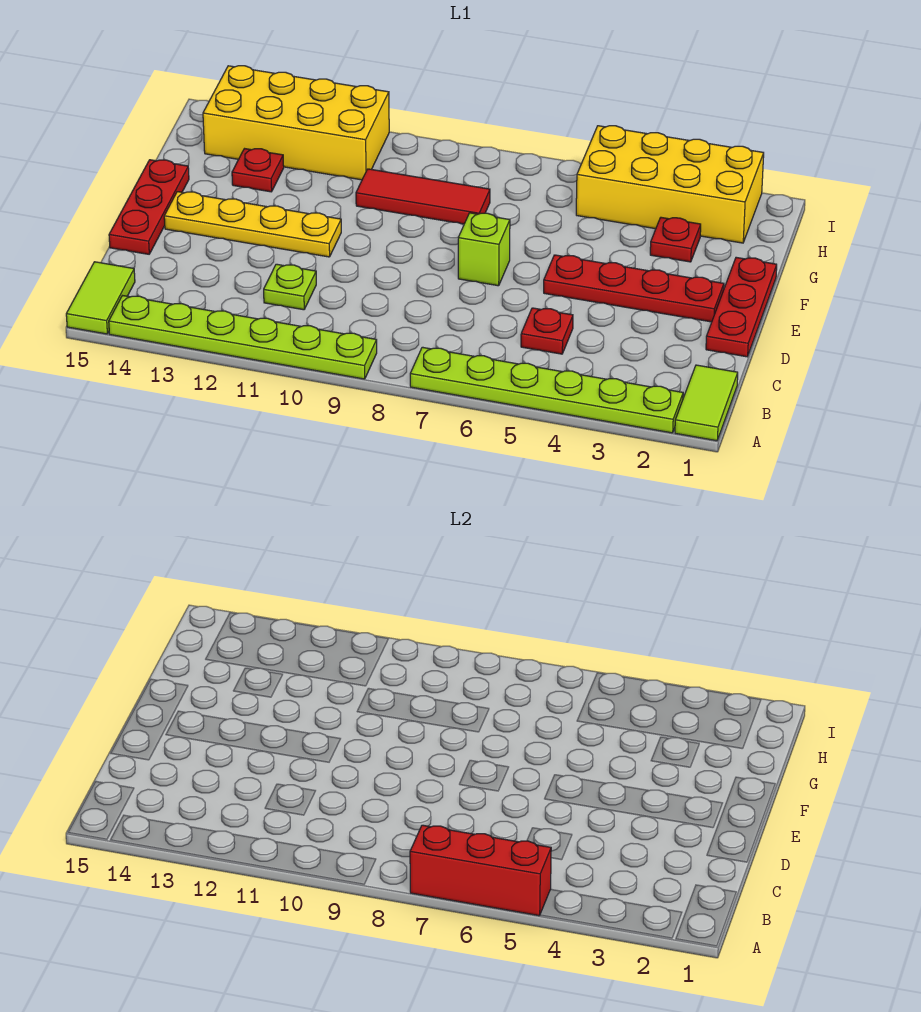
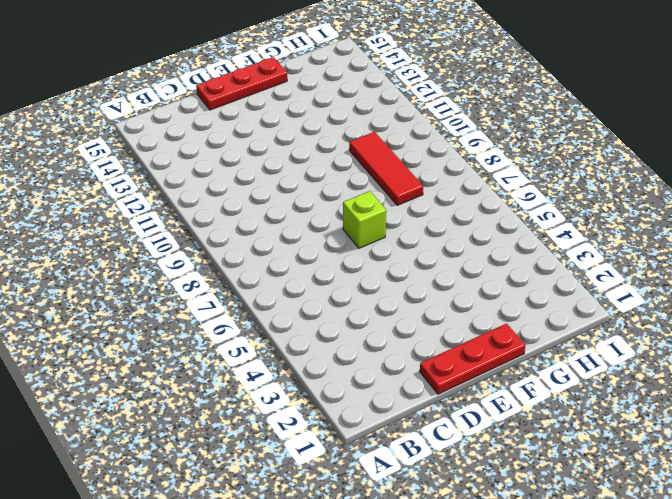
none -> lime tile A1:B1 level 1
none -> lime plate A2:A7 level 1
none -> lime plate A9:A14 level 1

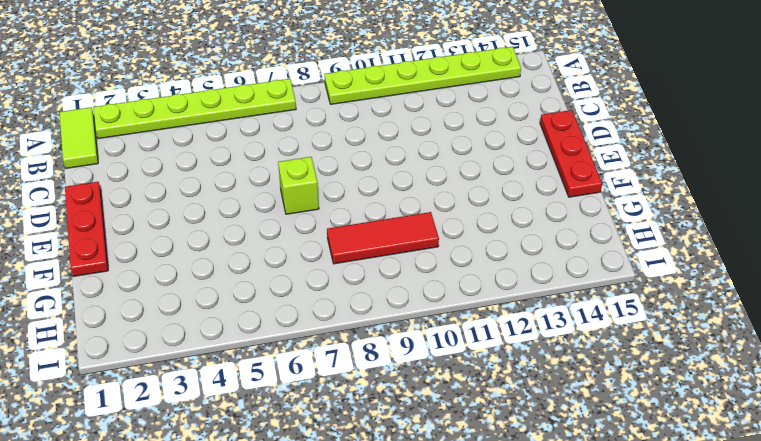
none -> lime tile A15:B15 level 1
none -> red plate C5 level 1
none -> lime plate C11 level 1

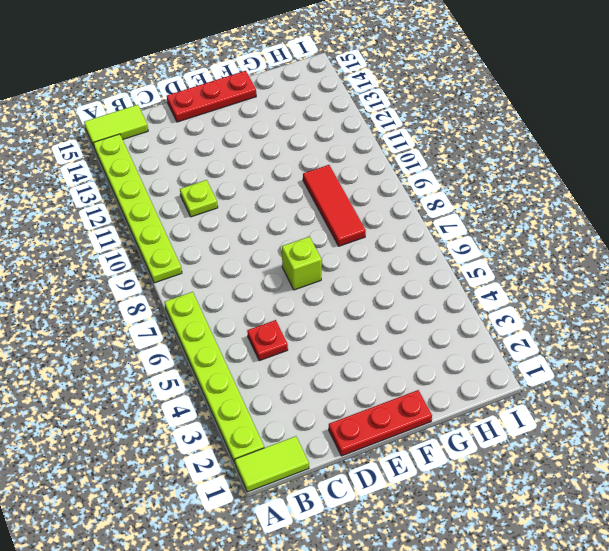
none -> red plate E2:E5 level 1
none -> yellow plate E11:E14 level 1
none -> red plate G3 level 1

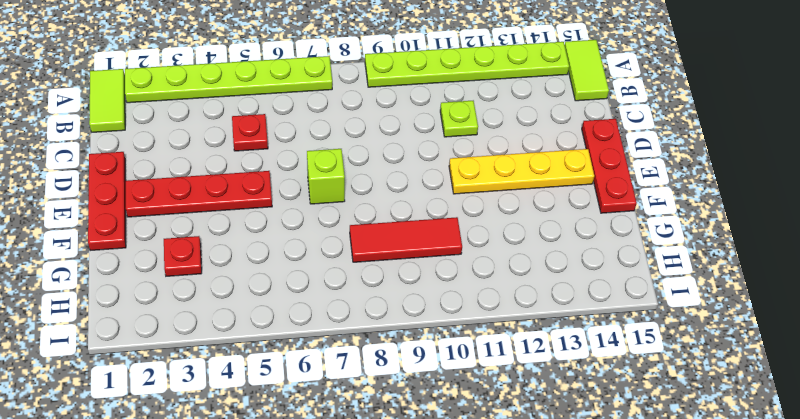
none -> red plate G13 level 1
none -> yellow brick H2:I5 level 1
none -> yellow brick H11:I14 level 1

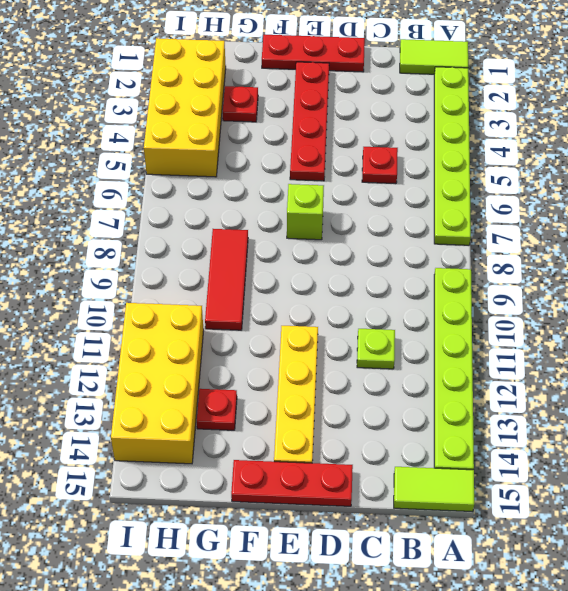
none -> red brick A5:A7 level 2

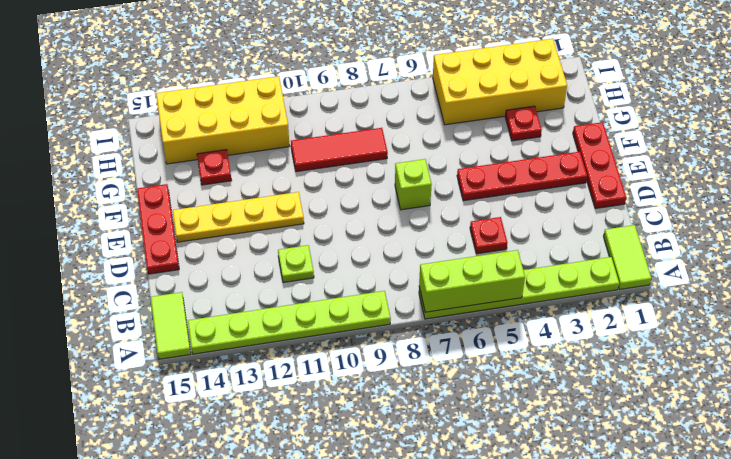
lime brick A5:A7 level 2 -> red brick A5:A7 level 2

